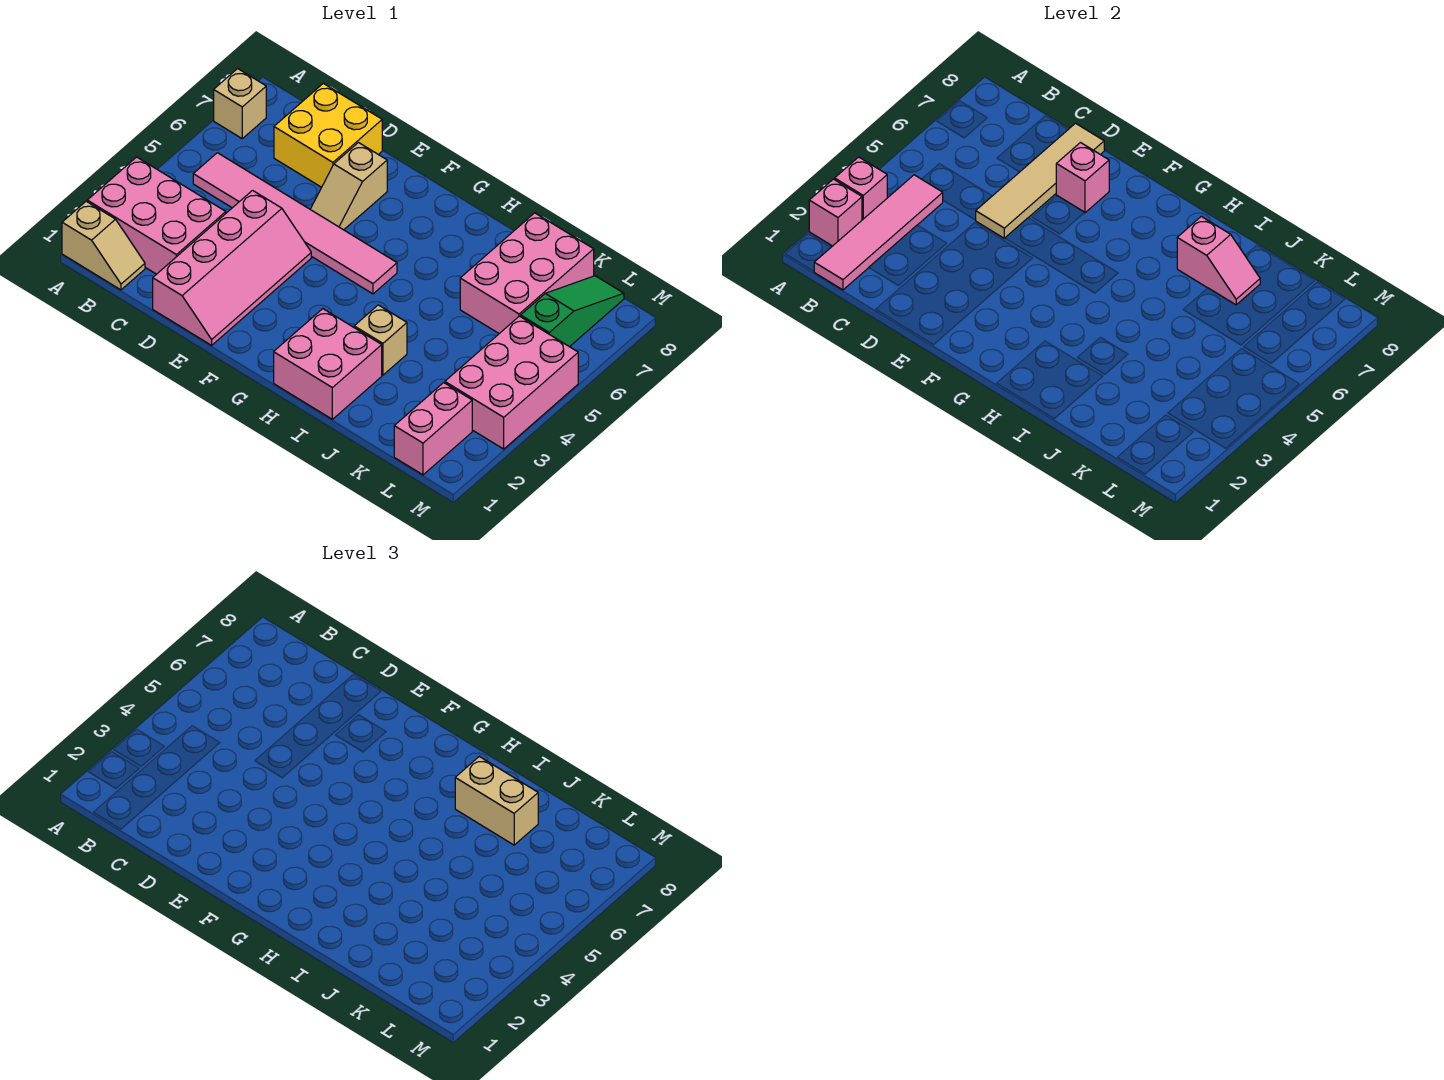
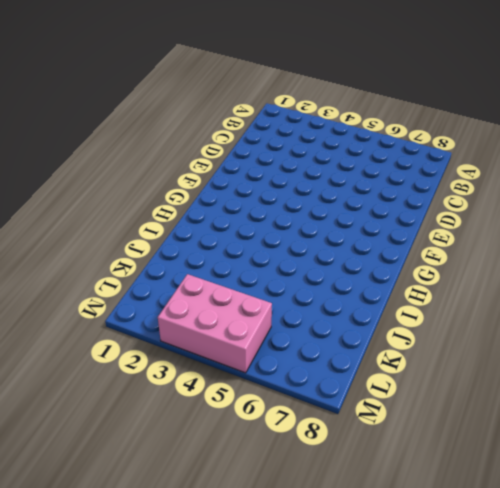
none -> tan slope A1:B1 level 1 top A
none -> pink brick A2:C3 level 1
none -> tan brick A7 level 1

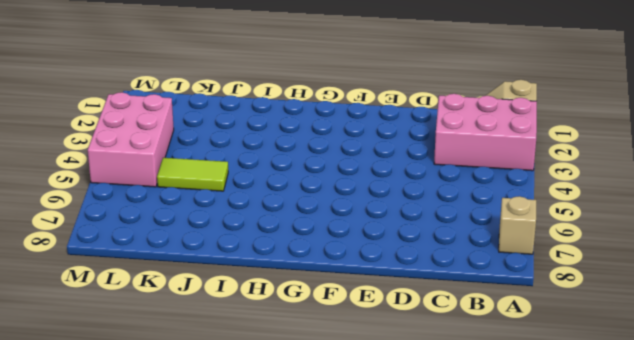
lime tile J5:K5 level 1 -> none
none -> pink tile B5:G5 level 1
none -> yellow brick C7:D8 level 1
none -> pink slope D1:E4 level 1 top D

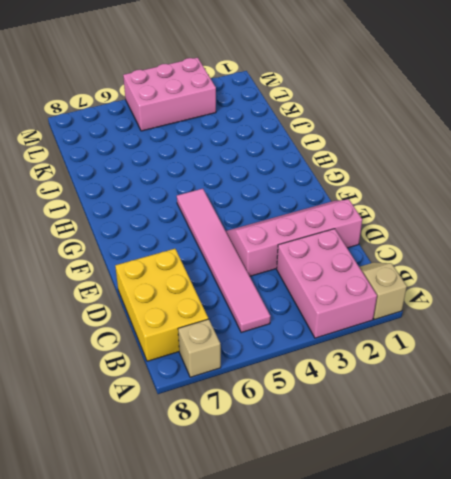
yellow brick B7:D8 level 1 -> yellow brick C7:D8 level 1
none -> tan slope E6:E7 level 1 top 7
none -> pink brick H1:I2 level 1
none -> tan brick I3 level 1

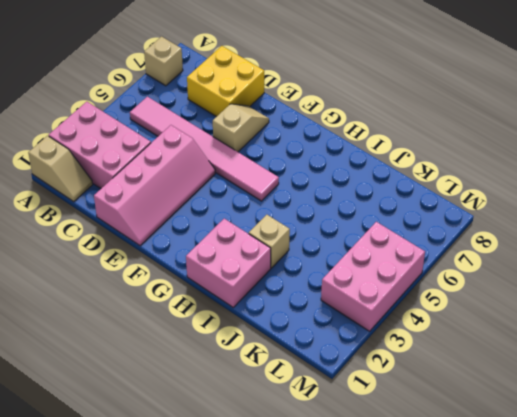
tan slope E6:E7 level 1 top 6 -> tan slope E6:E7 level 1 top 7
none -> pink brick J6:K8 level 1
none -> pink brick L1:L2 level 1
none -> green slope L6:L8 level 1 top 6

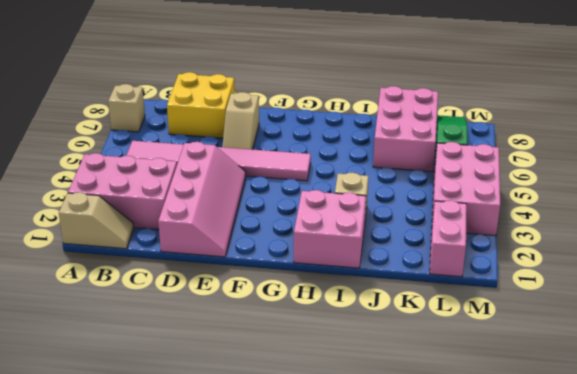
none -> pink brick A2 level 2
none -> pink brick A3 level 2
none -> pink tile B1:B4 level 2

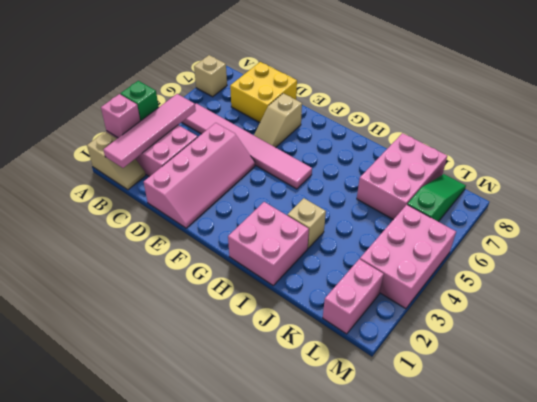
green brick A3 level 2 -> pink brick A3 level 2
none -> tan tile D5:D8 level 2
none -> pink brick E7 level 2
none -> pink slope I7:J7 level 2 top I

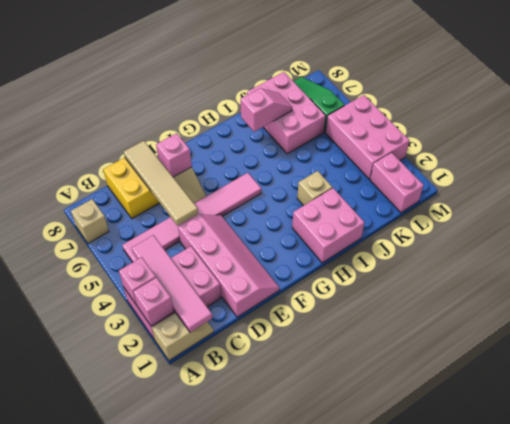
none -> tan brick I7:J7 level 3

